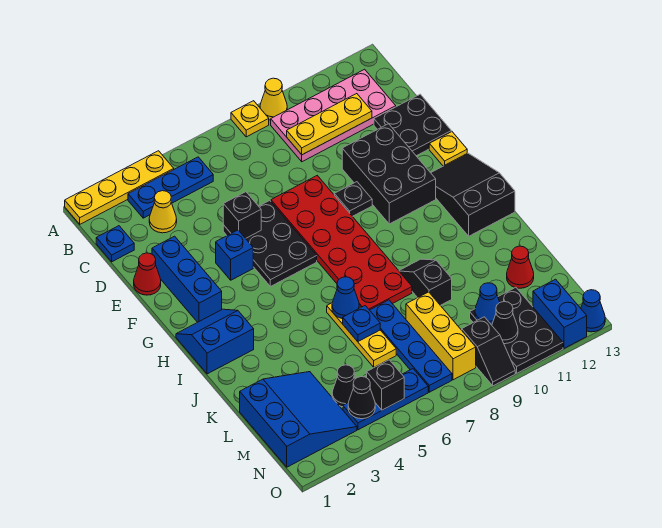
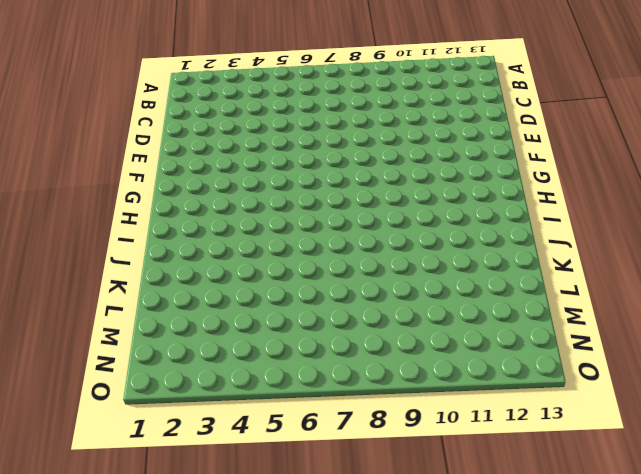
none -> yellow plate A1:A4 level 1
none -> yellow plate A8 level 1
none -> yellow cone A9 level 1
none -> blue plate B3:B5 level 1

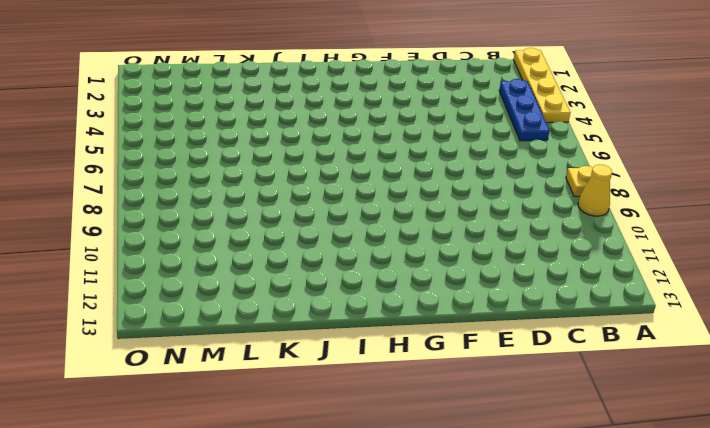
none -> pink plate B9:C12 level 1
none -> blue plate C1 level 1
none -> yellow cone C3 level 1
none -> black plate D12:E13 level 1

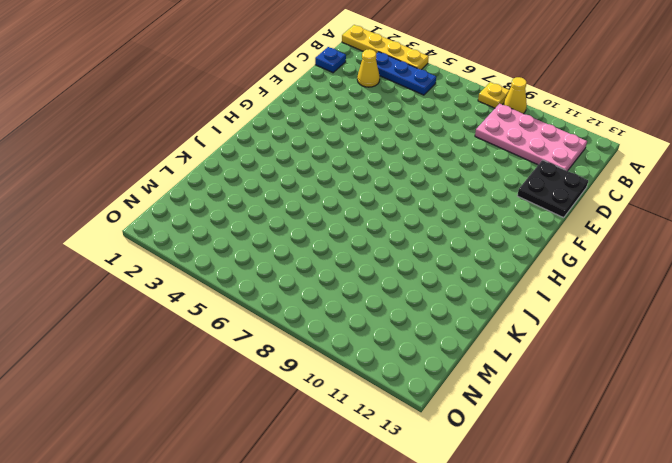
none -> red cone E1 level 1
none -> blue brick E2:G2 level 1
none -> black plate E5:G6 level 1
none -> red plate E7:J8 level 1

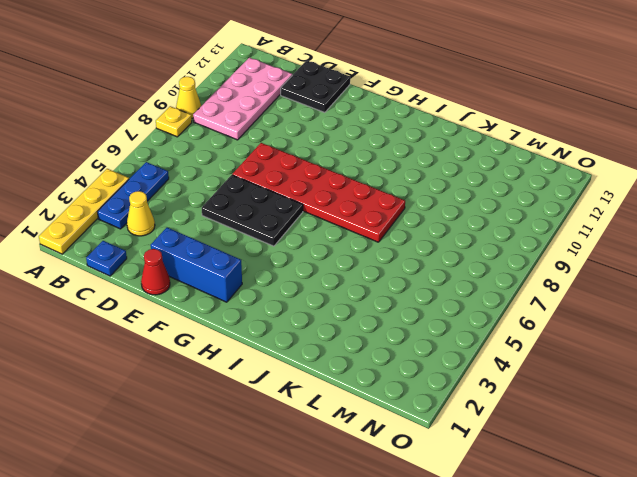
none -> black brick E10:G11 level 1
none -> blue brick F4 level 1
none -> black plate F9 level 1
none -> yellow plate F13 level 1

